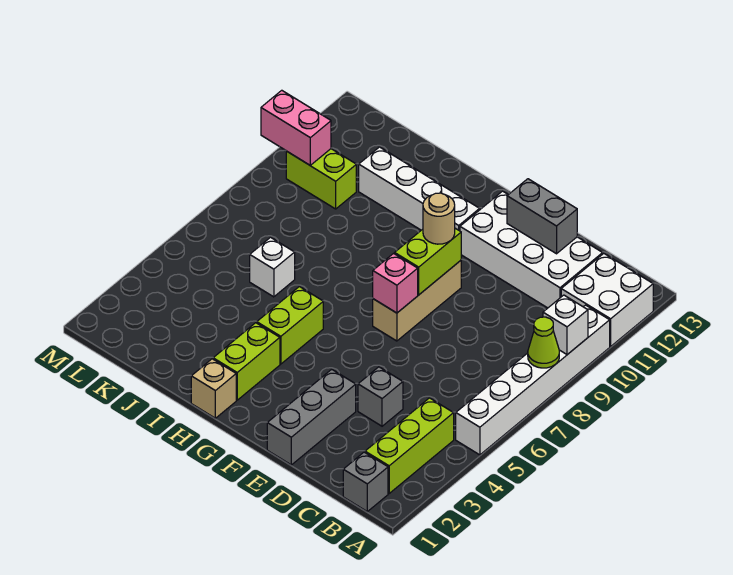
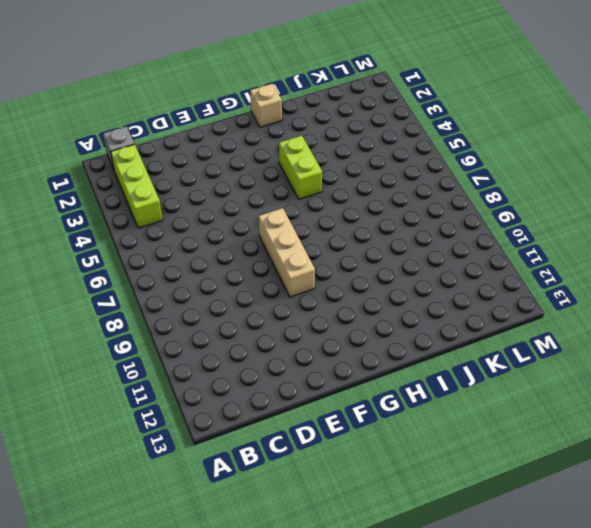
none -> white brick A5:A10 level 1
none -> white brick A11:B12 level 1
none -> white brick C11:F12 level 1

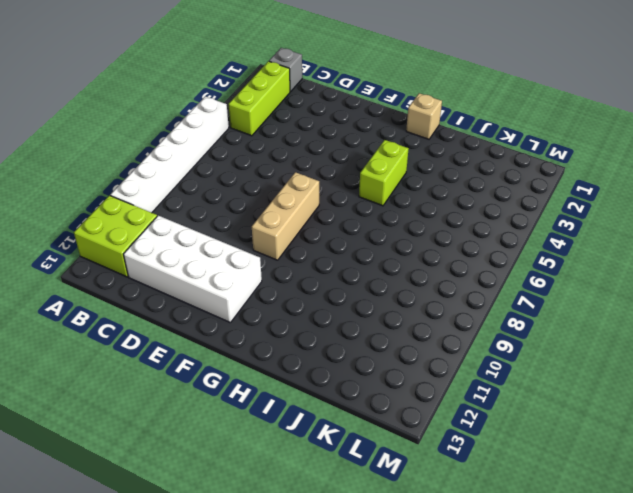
lime brick A11:B12 level 1 -> white brick A11:B12 level 1
none -> grey brick D4 level 1
none -> grey brick E1:E3 level 1
none -> white brick G11:J11 level 1

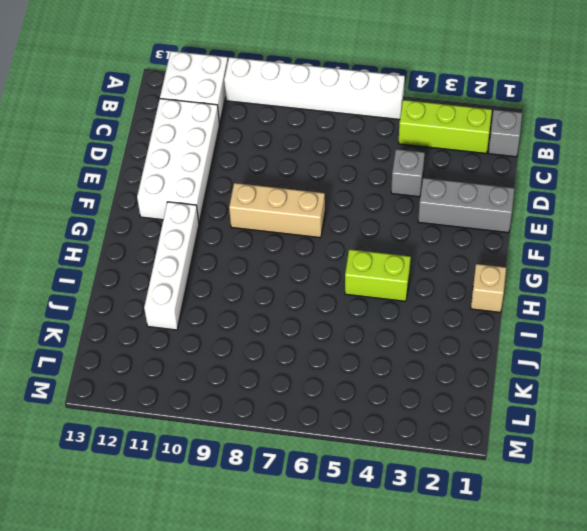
none -> lime brick H2:H3 level 1
none -> white brick J6 level 1
none -> lime brick K10:L10 level 1

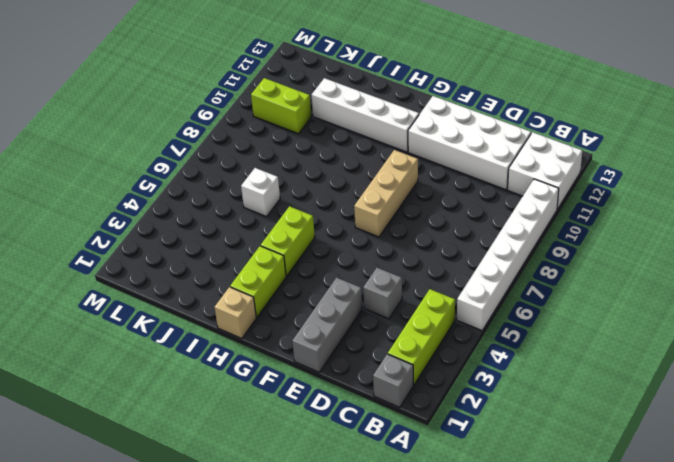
none -> lime cone A8 level 2
none -> white brick A9 level 2
none -> grey brick D12:E12 level 2

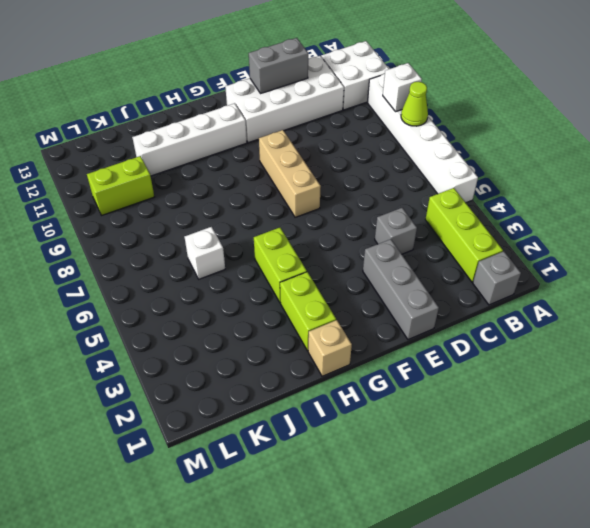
none -> pink brick F7 level 2
none -> lime brick F8:F9 level 2
none -> pink brick L10:M10 level 2

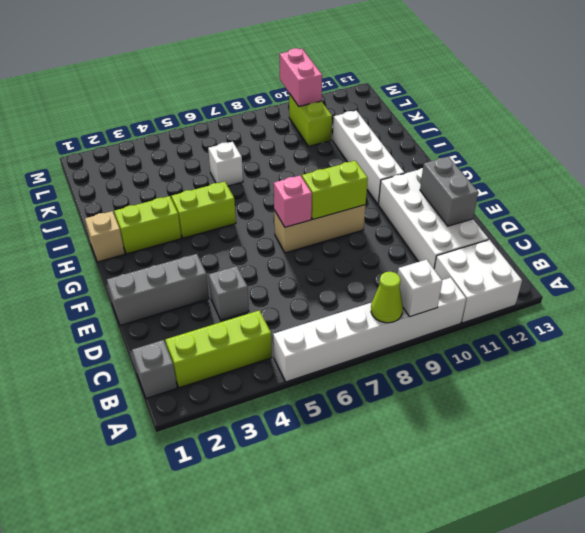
none -> tan round brick F9 level 3

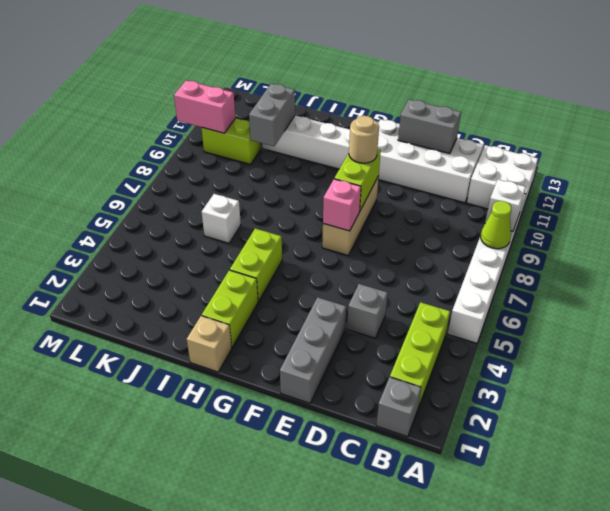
grey brick J10:J11 level 2 -> none

